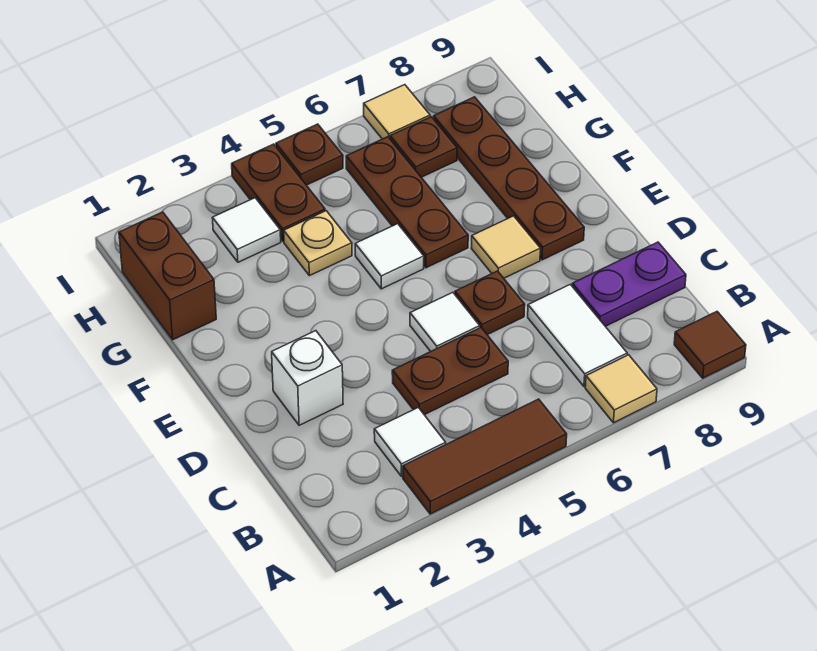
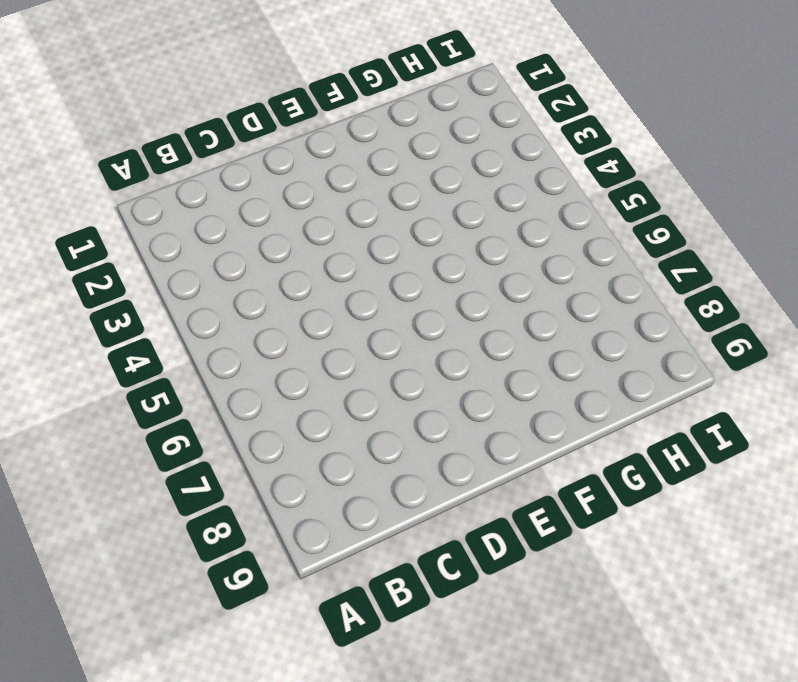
none -> brown tile A3:A5 level 1
none -> tan tile A7 level 1
none -> brown tile A9 level 1

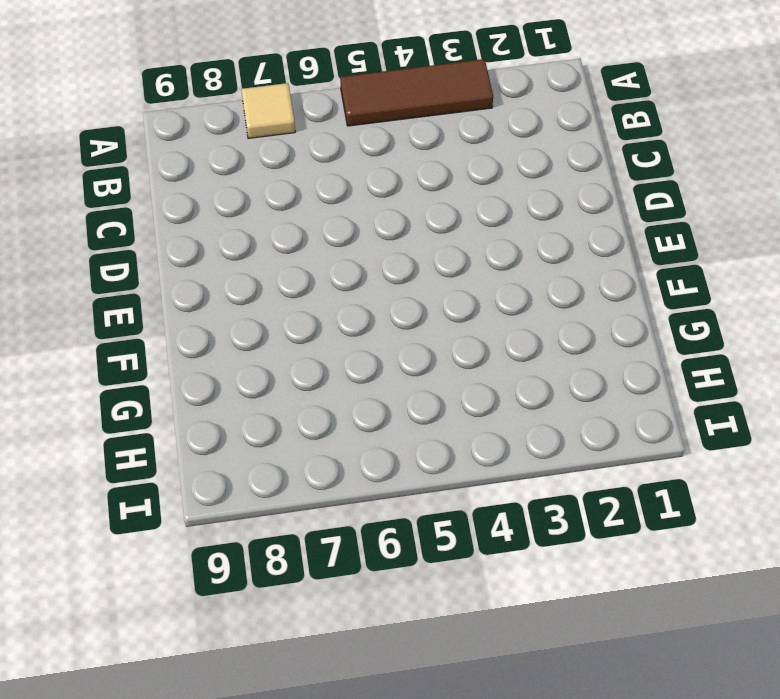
none -> brown tile A9 level 1
none -> white tile B3 level 1
none -> white tile B7:C7 level 1

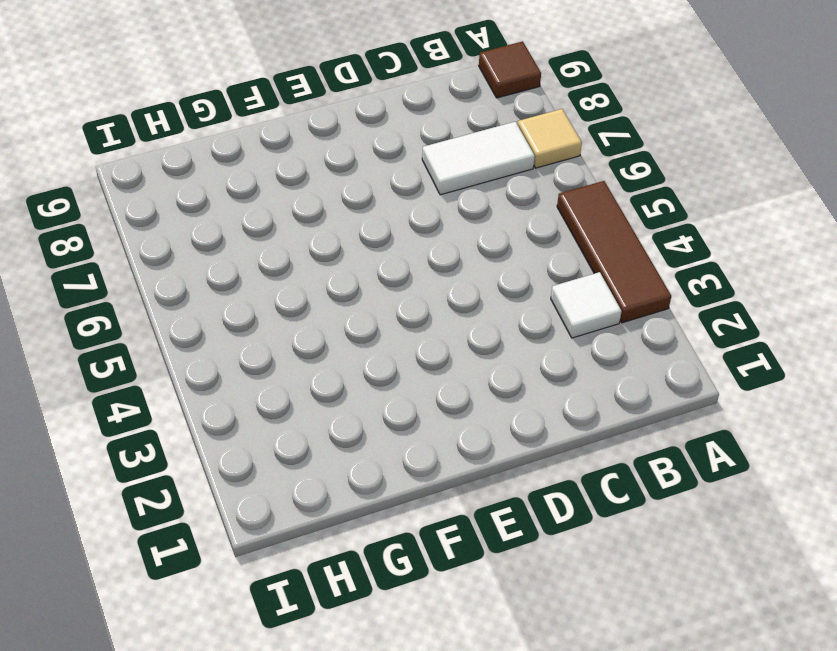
none -> brown plate C4:C5 level 1
none -> purple plate C8:C9 level 1
none -> white brick D2 level 1

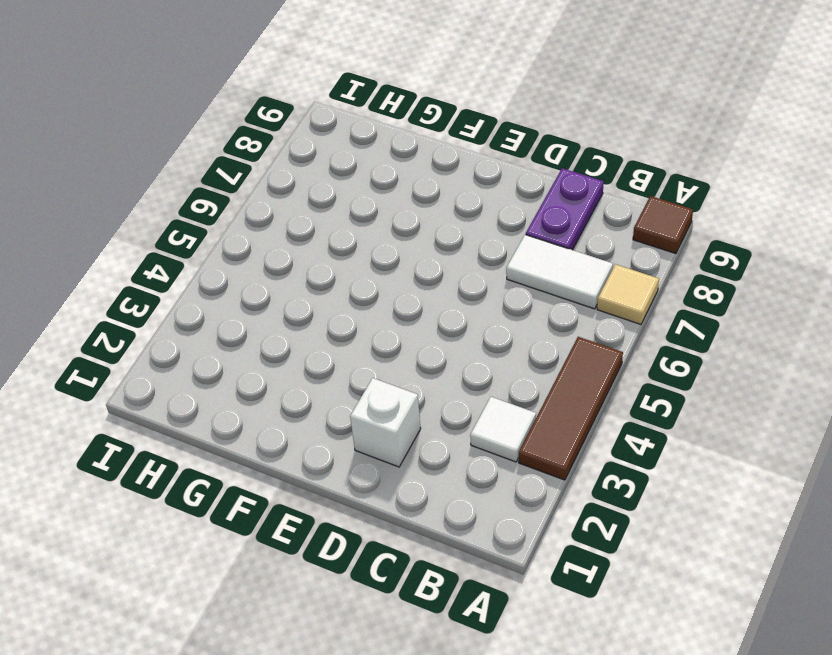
none -> brown plate C4:C5 level 1
none -> white tile D5 level 1
none -> brown plate D6 level 1

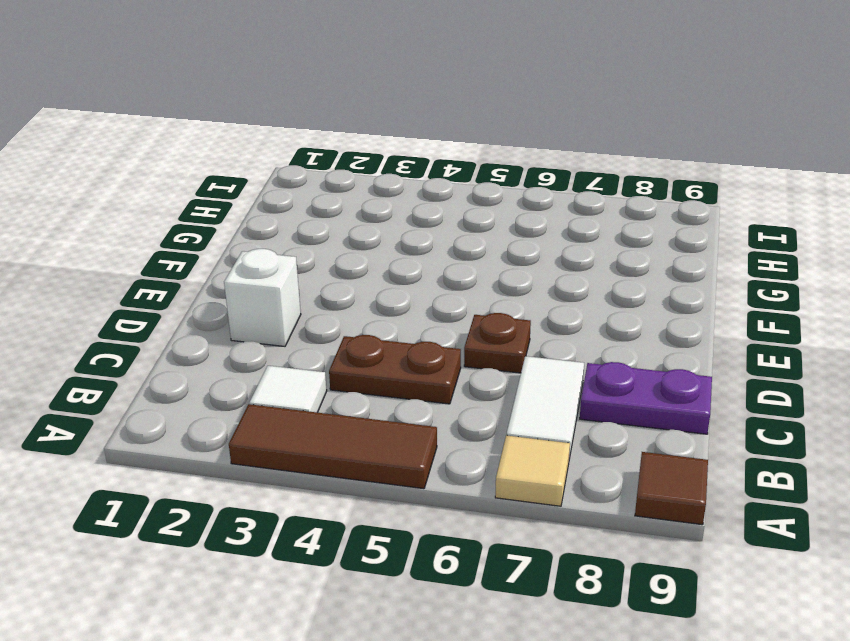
none -> white tile D5 level 1
none -> tan tile E7 level 1
none -> brown plate E8:H8 level 1

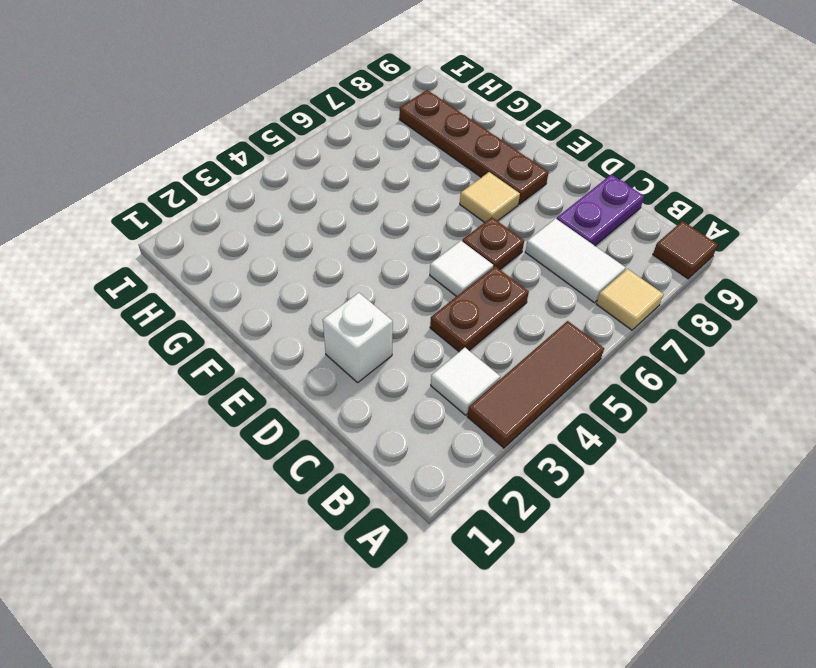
none -> white tile F5 level 1
none -> brown plate F6:H6 level 1
none -> brown brick G1:H1 level 1

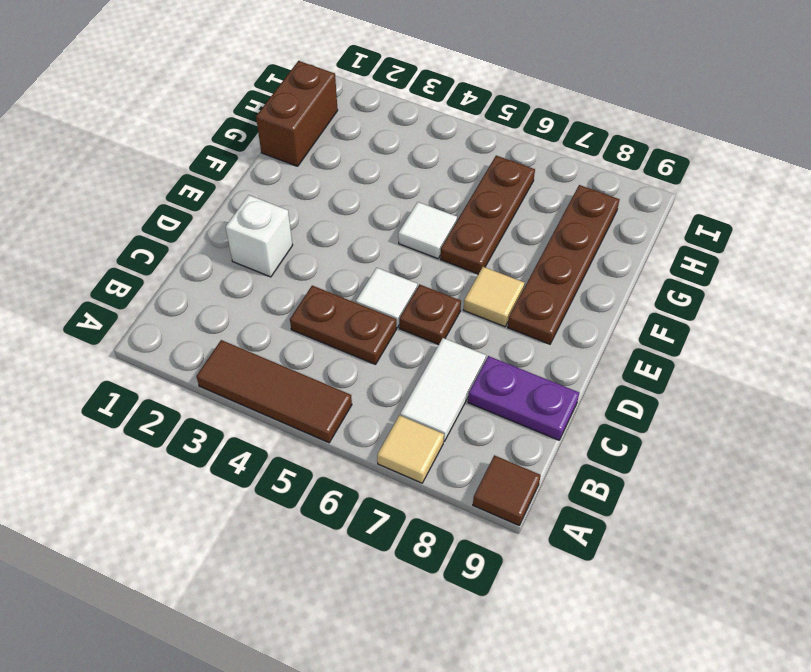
none -> white tile B3 level 1
none -> tan plate G4 level 1
none -> white tile H3 level 1

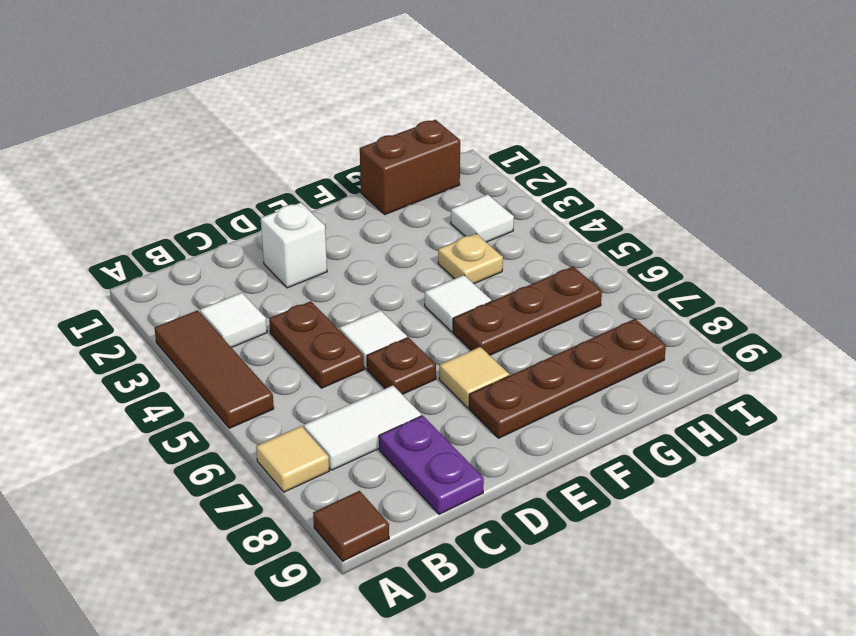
none -> brown plate H4:I4 level 1
none -> brown plate H7 level 1
none -> brown plate I5 level 1

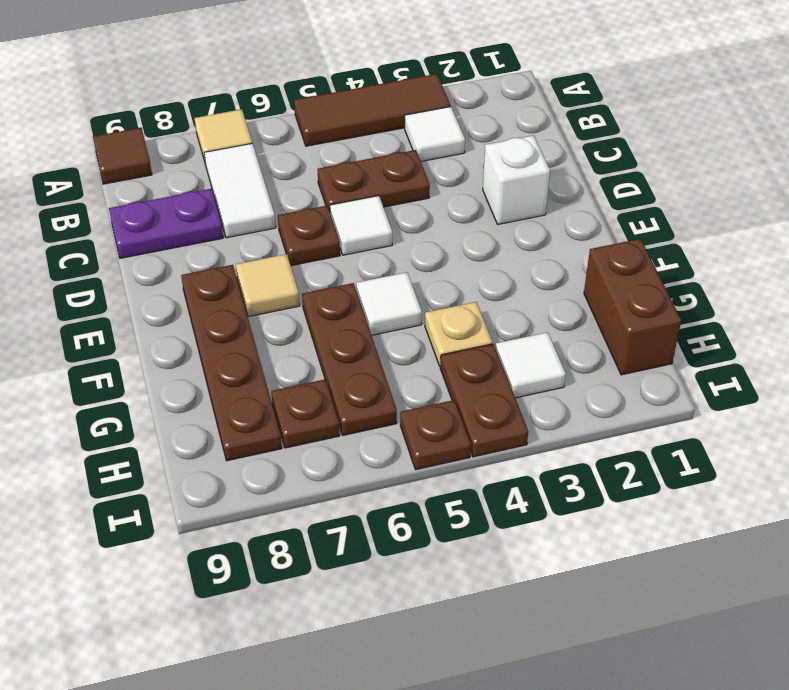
none -> tan tile I7 level 1

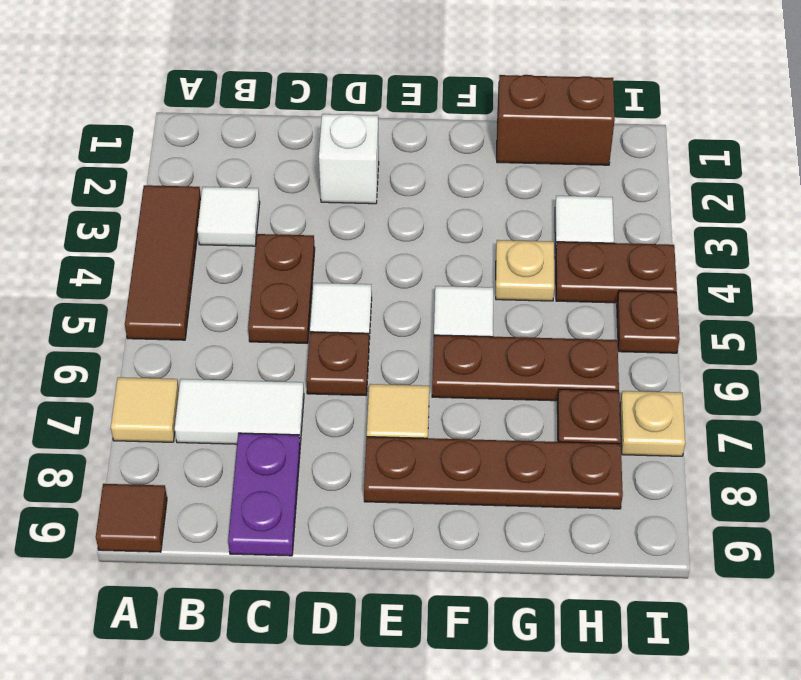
tan plate I7 level 1 -> tan tile I7 level 1

